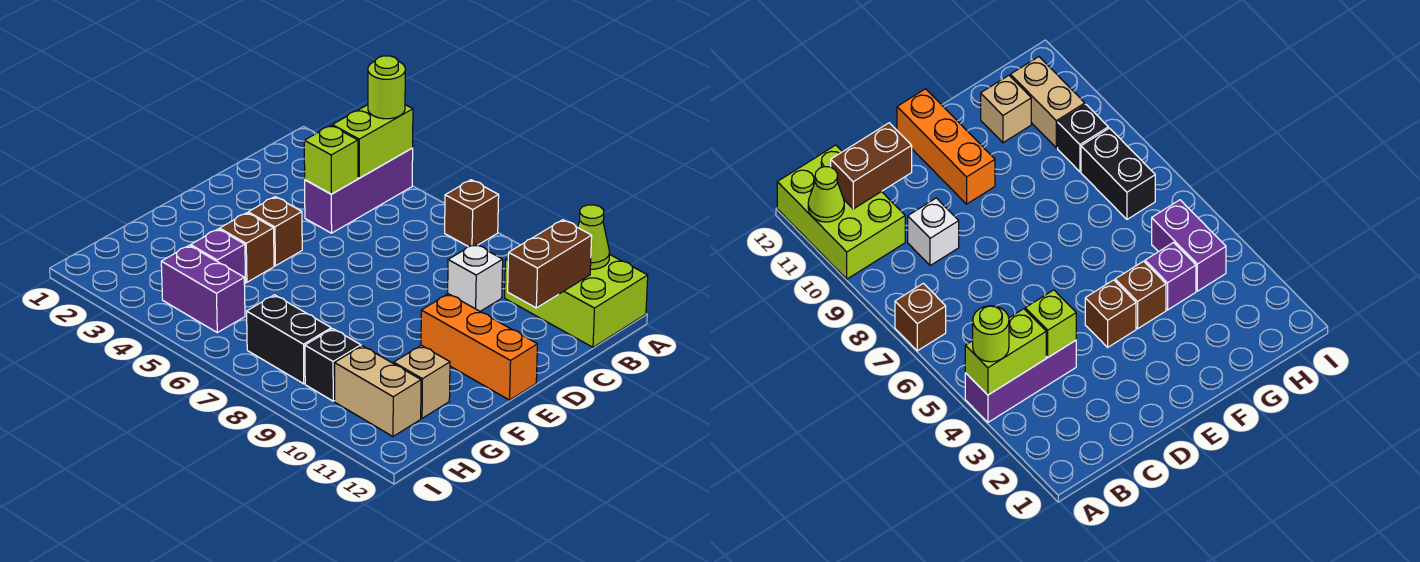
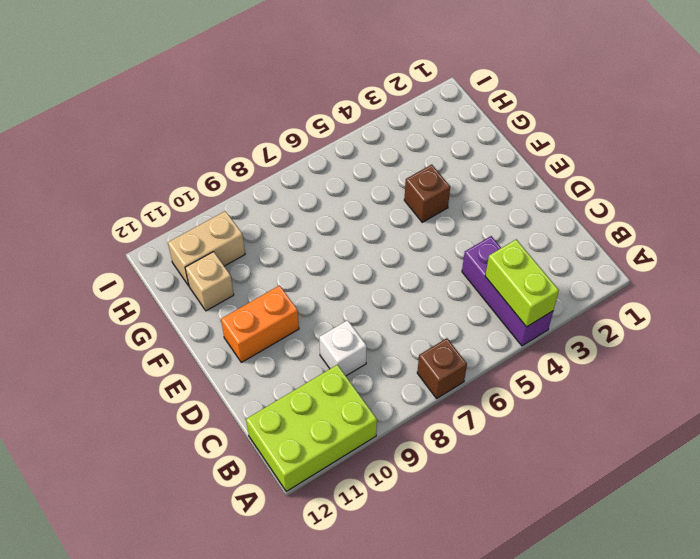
orange brick E10:E11 level 1 -> orange brick E10:E12 level 1
none -> brown brick E4 level 1
none -> purple brick G4 level 1
none -> purple brick H4:H5 level 1

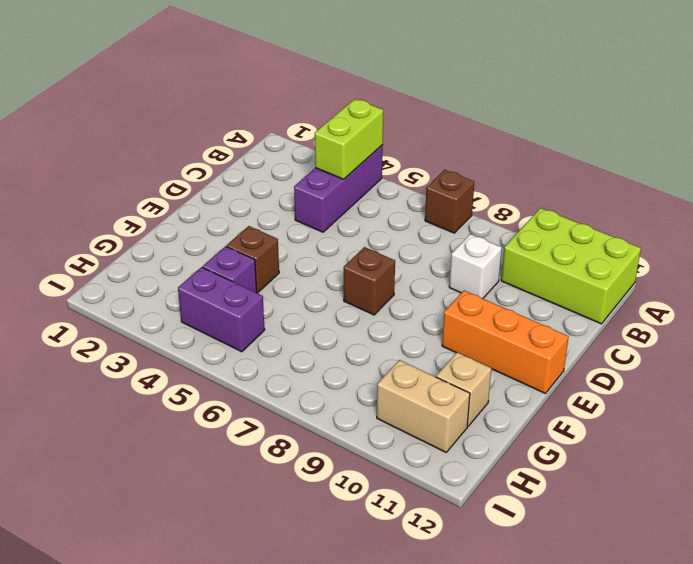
brown brick E7 level 1 -> brown brick E4 level 1
none -> black brick H7:H8 level 1
none -> black brick H9 level 1
none -> lime cone A11 level 2

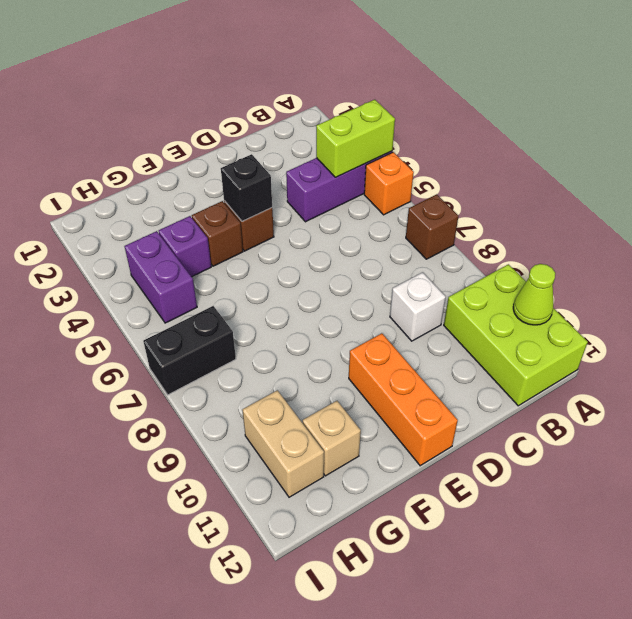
orange brick A5 level 1 -> none
black brick E4 level 2 -> black brick H9 level 1
black brick H7:I7 level 1 -> black brick H7:H8 level 1
none -> brown brick B11:C11 level 2
none -> lime brick C4 level 2
none -> lime round brick A4 level 3

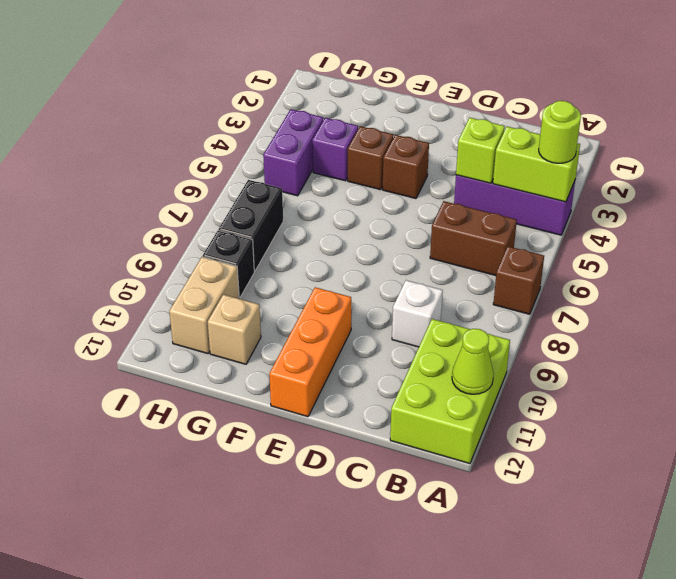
brown brick B6:C6 level 1 -> brown brick B11:C11 level 2

